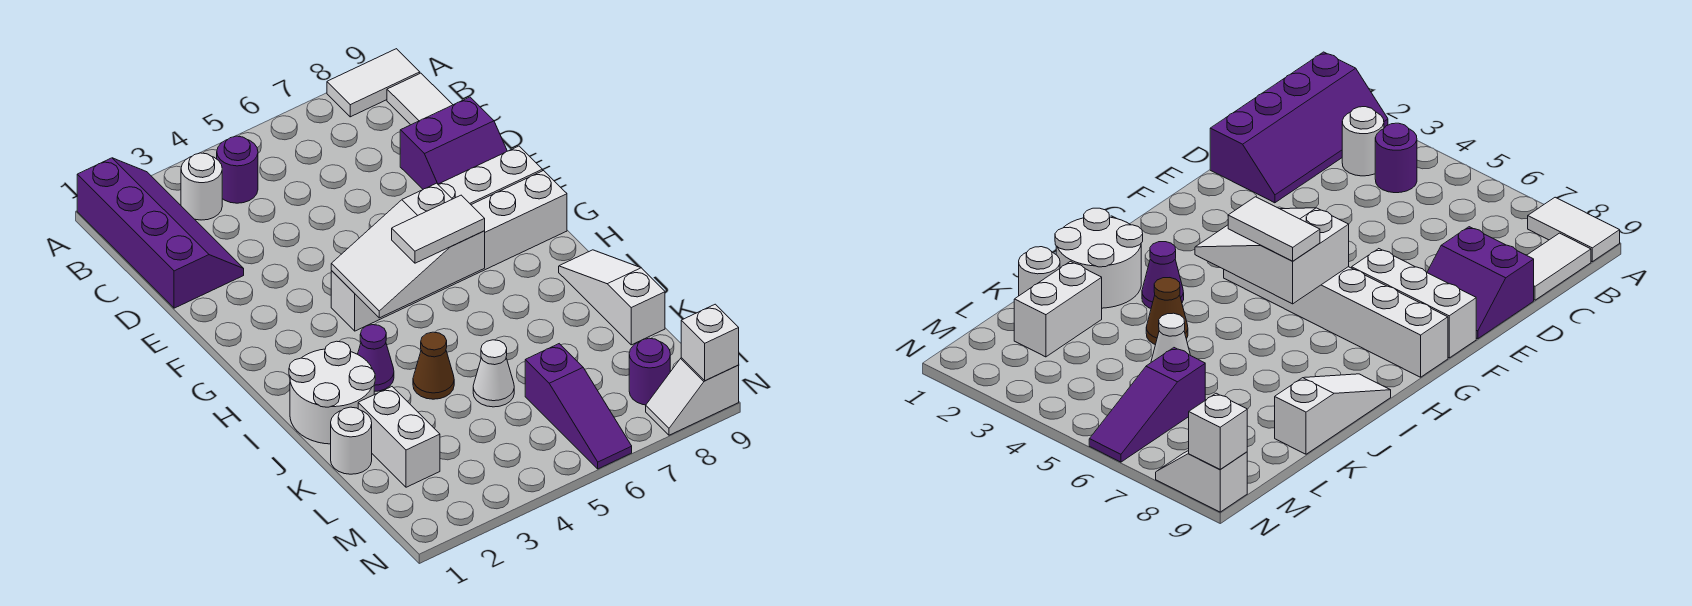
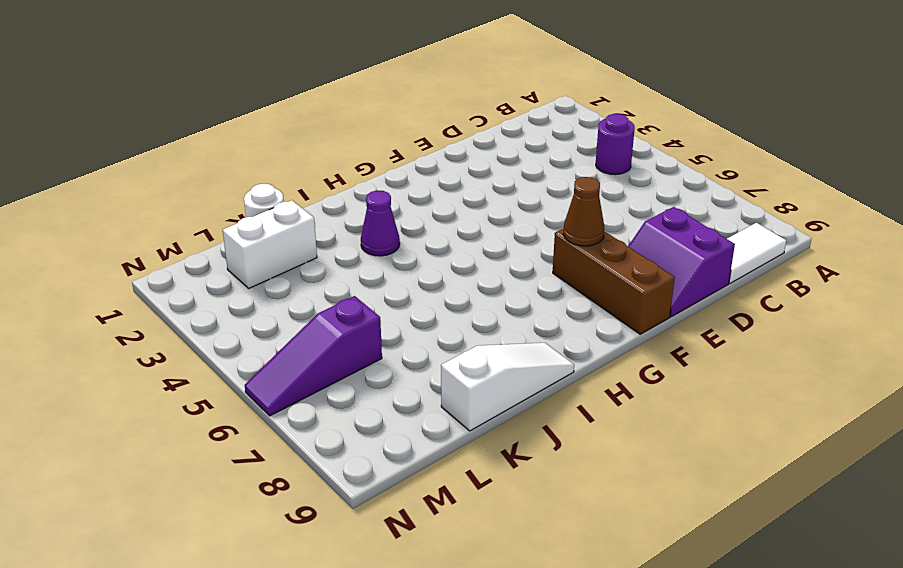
brown brick F7:F9 level 1 -> white brick F7:F9 level 1
brown cone F7 level 2 -> brown cone J4 level 1
none -> purple slope A1:D2 level 1 top 1
none -> white tile A8:A9 level 1
none -> white round brick B3 level 1

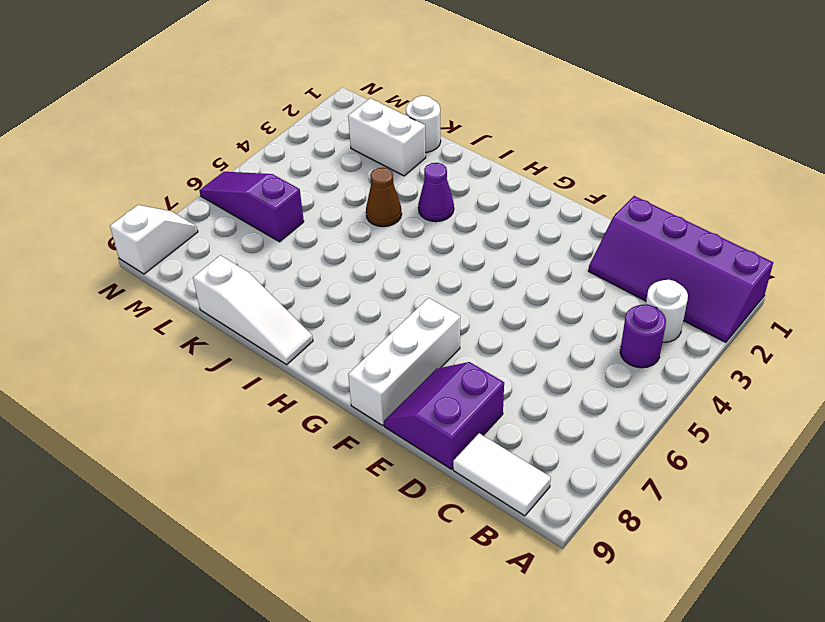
none -> white tile A8:A9 level 1
none -> white brick G4:G9 level 1
none -> white round brick I1:J2 level 1

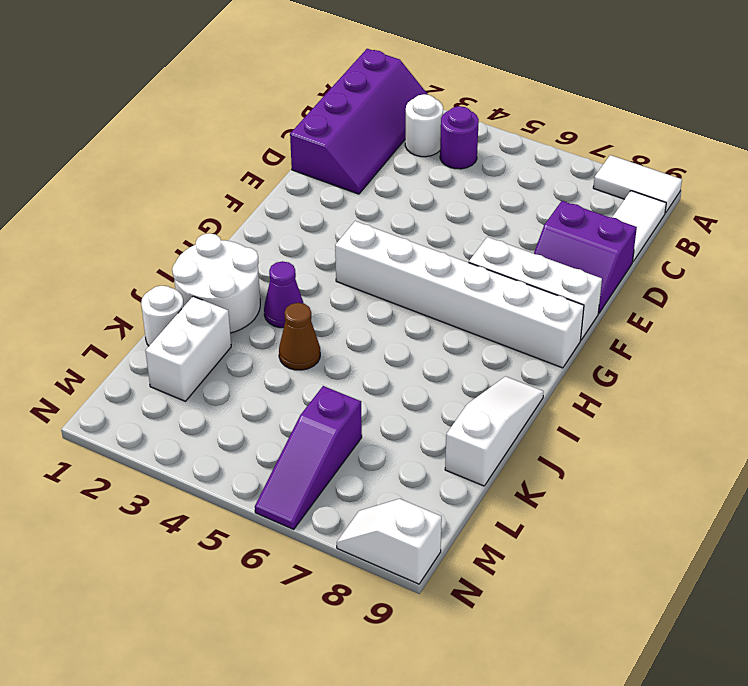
none -> white cone K5 level 1
none -> purple round brick M8 level 1
none -> white slope G4:H6 level 2 top 6

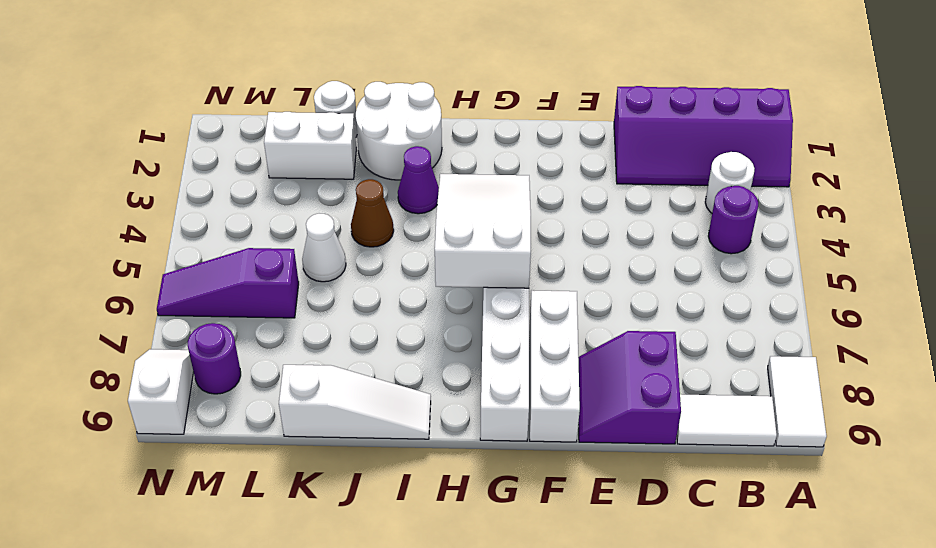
none -> white brick N9 level 2
none -> white tile H5:H6 level 3

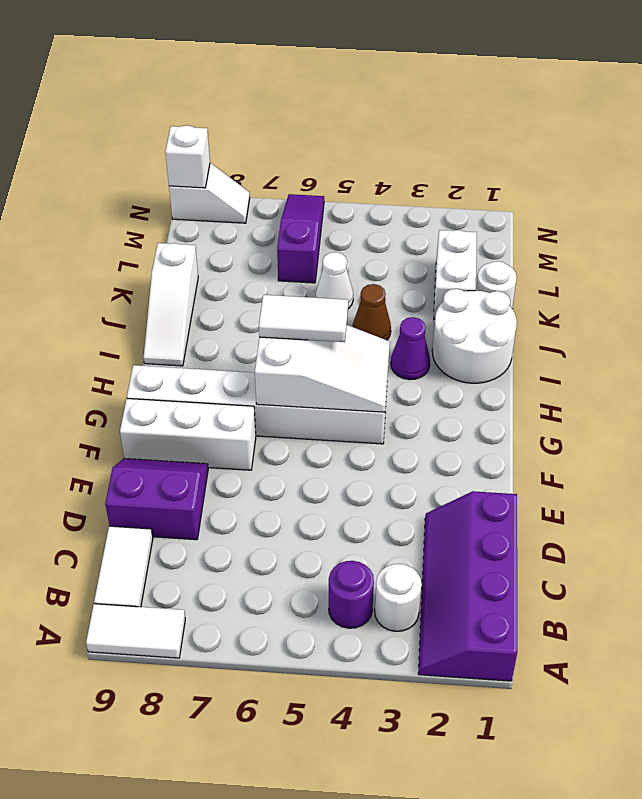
none -> purple round brick M8 level 1

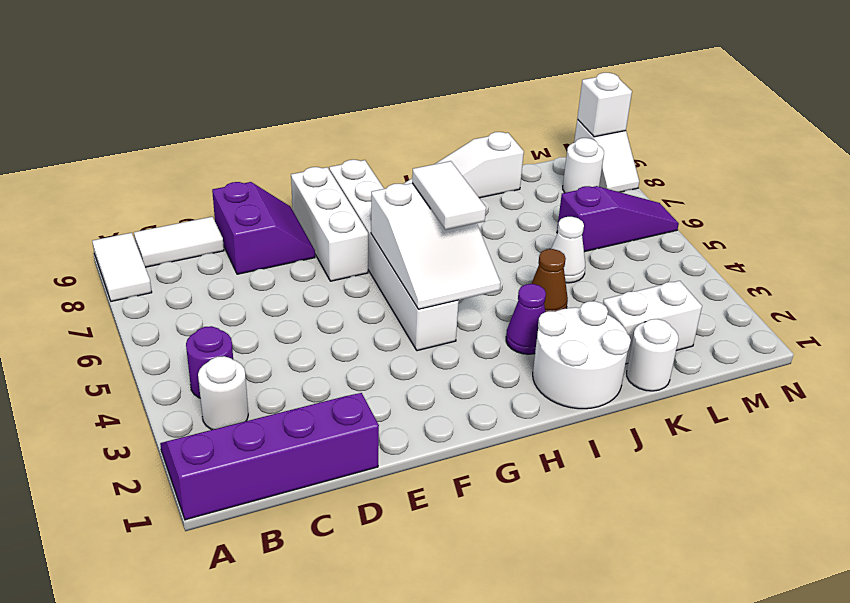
white round brick M8 level 1 -> purple round brick M8 level 1

